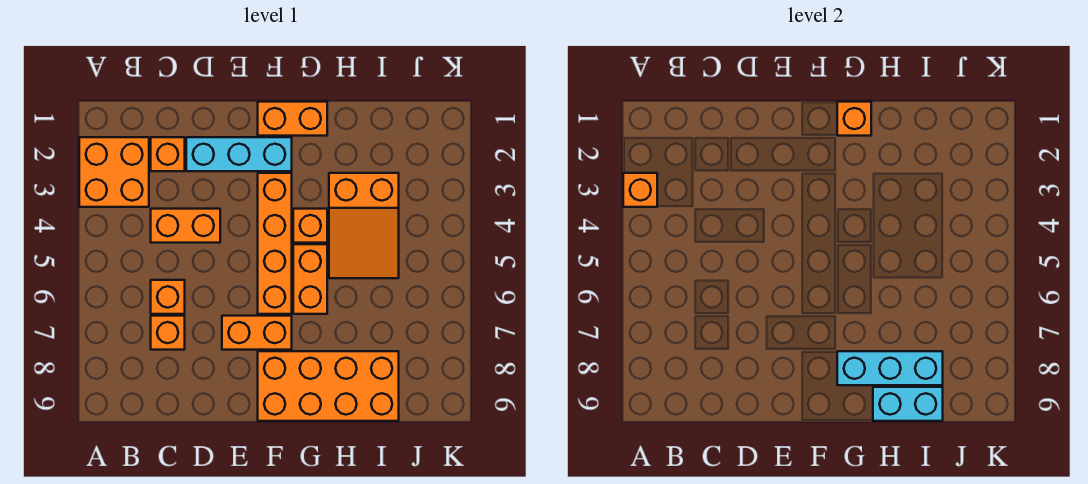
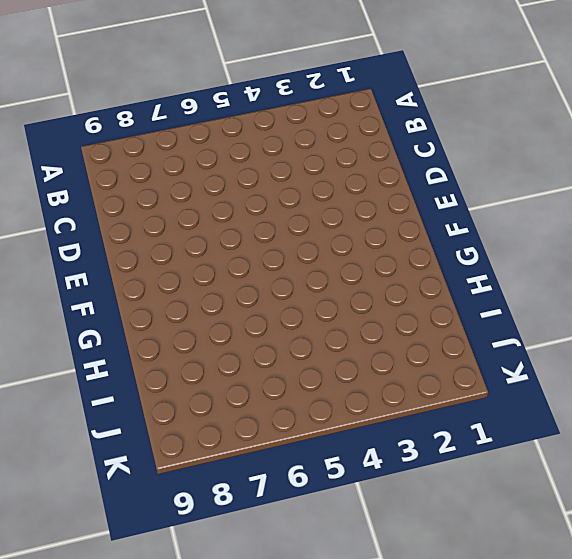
none -> orange brick A2:B3 level 1
none -> orange brick C2 level 1
none -> orange brick C4:D4 level 1

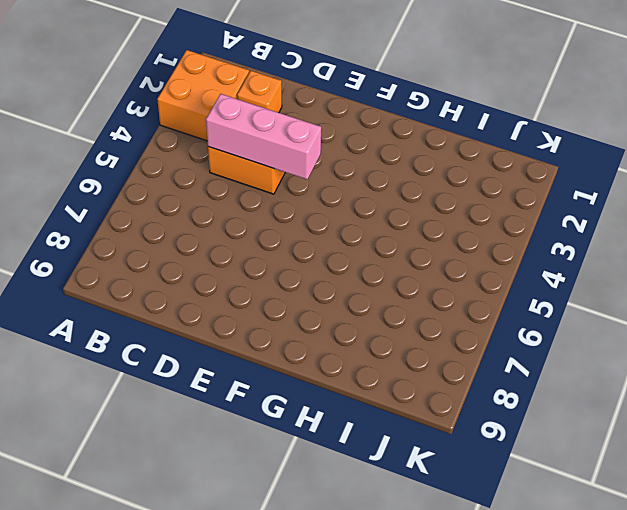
pink brick C4:E4 level 2 -> none
none -> orange brick C6 level 1
none -> orange brick C7 level 1
none -> cyan brick D2:F2 level 1

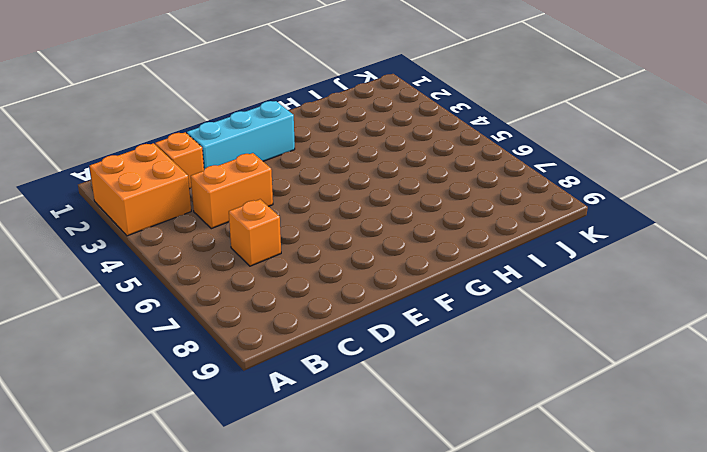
none -> orange brick C7 level 1
none -> orange brick E7:F7 level 1
none -> orange brick F1:G1 level 1

